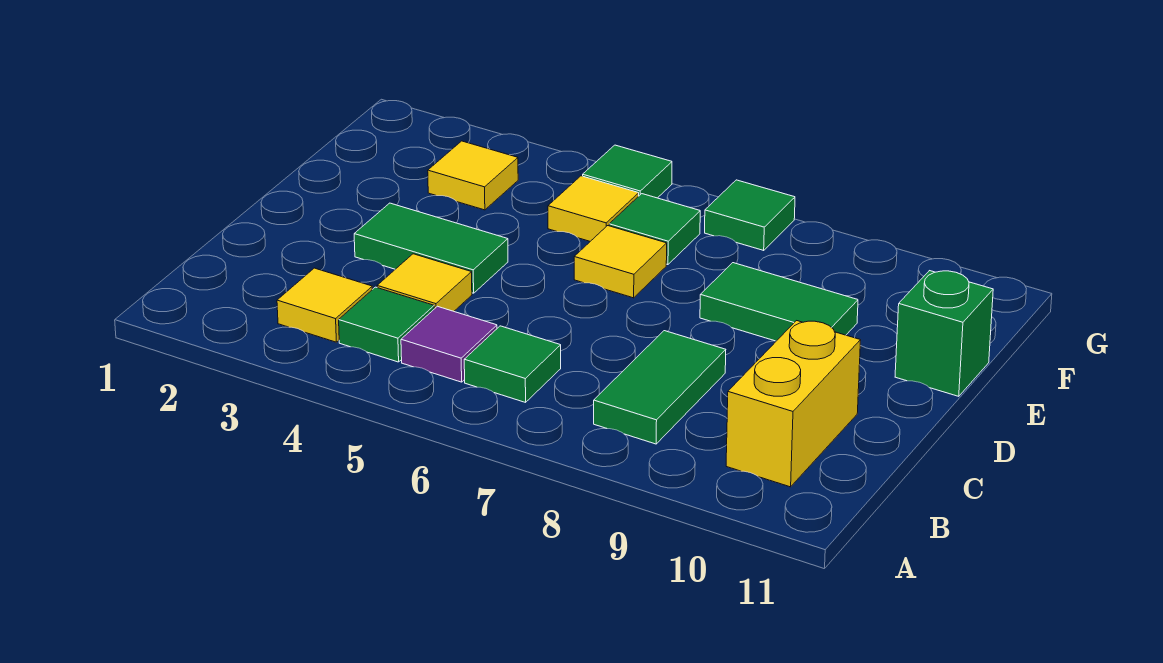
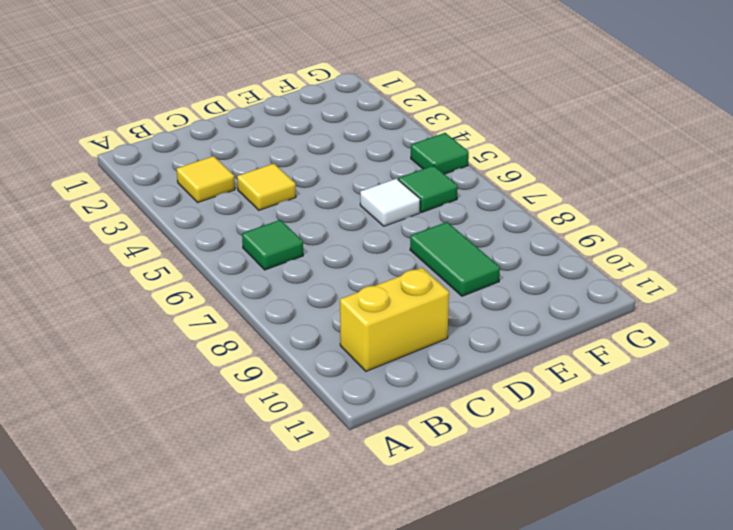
white tile E6 level 1 -> yellow tile E6 level 1
none -> green tile B4 level 1
none -> purple tile B5 level 1
none -> green tile B8:C8 level 1

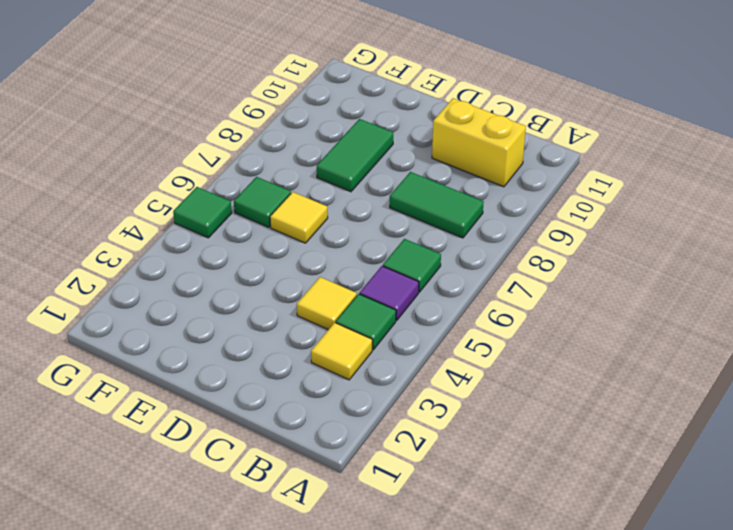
none -> green tile D3:D4 level 1
none -> green brick E11 level 1
none -> yellow tile F3 level 1

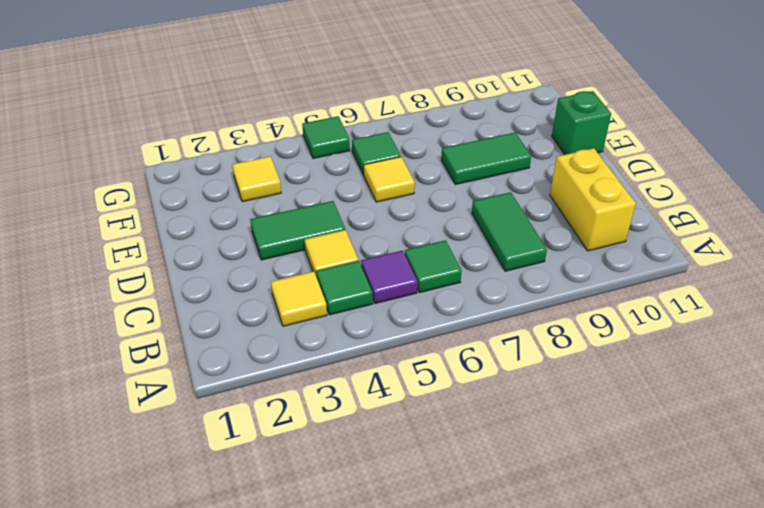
none -> yellow tile F5 level 1
none -> green tile G7 level 1

